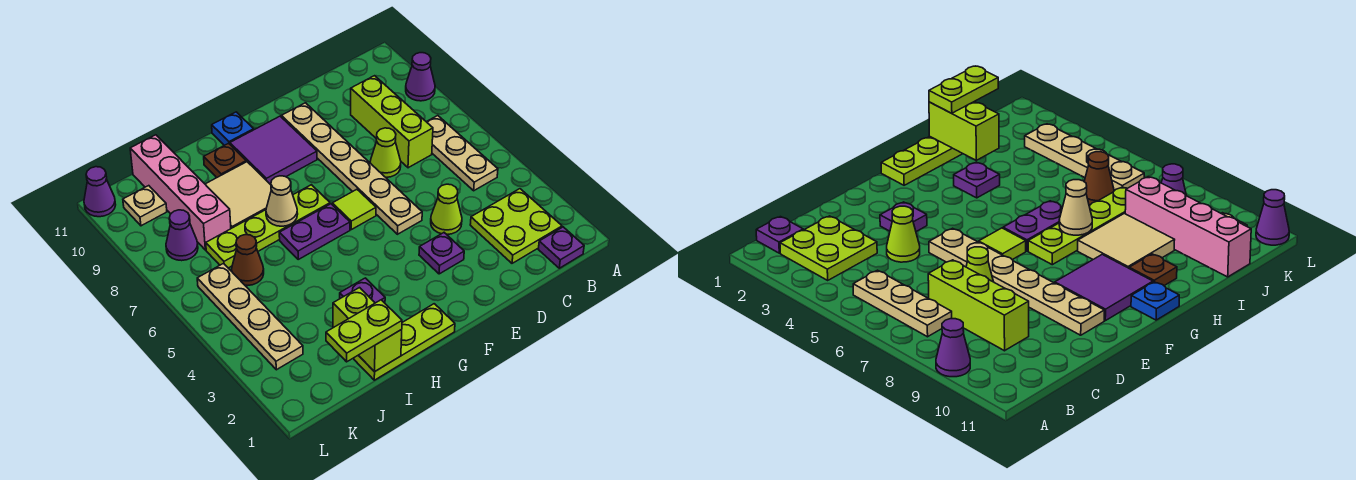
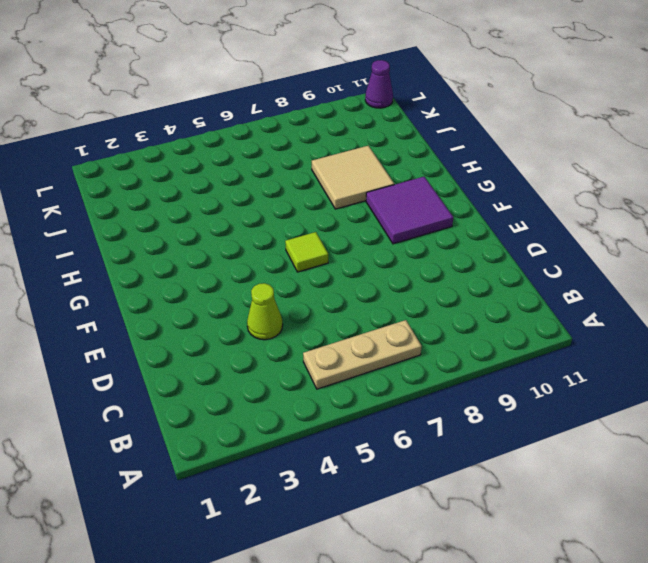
none -> purple cone A9 level 1
none -> purple plate B1 level 1
none -> lime plate B2:C3 level 1

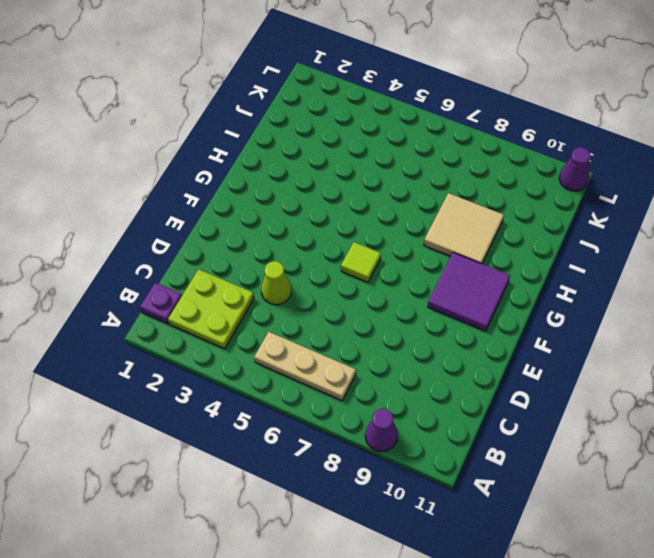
none -> lime brick C7:C9 level 1
none -> lime cone D7 level 1
none -> purple plate E3 level 1

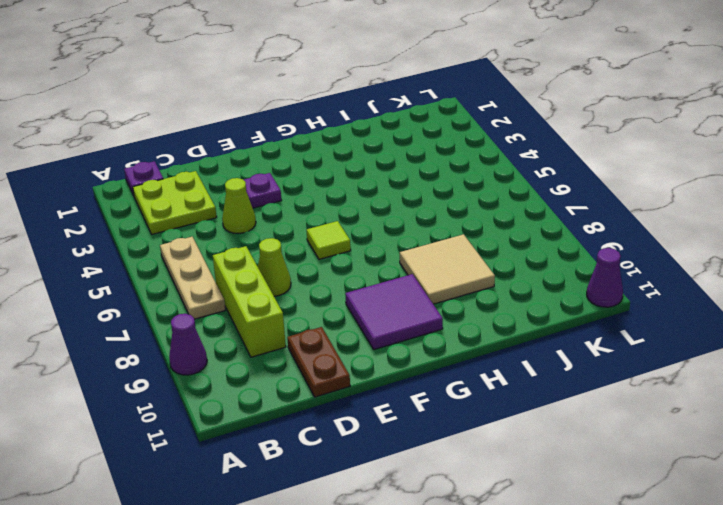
brown plate D10:D11 level 1 -> none
none -> tan plate E5:E10 level 1
none -> lime plate G1:I1 level 1
none -> purple plate G6:H6 level 1

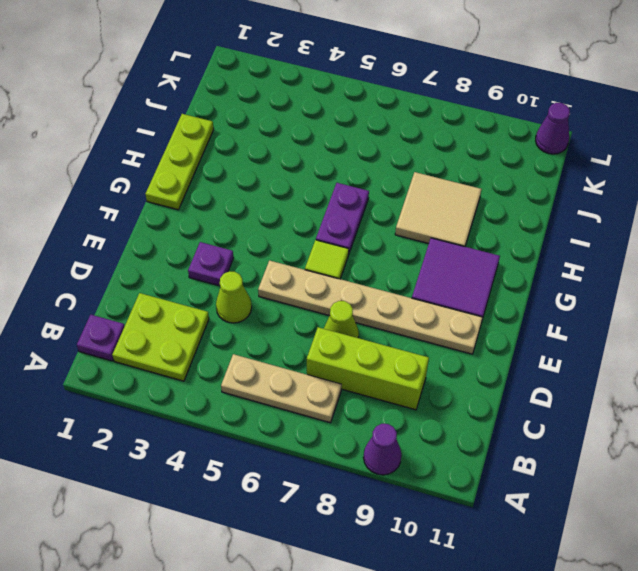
none -> lime plate G7:J7 level 1
none -> blue plate G11 level 1
none -> purple plate H3 level 1

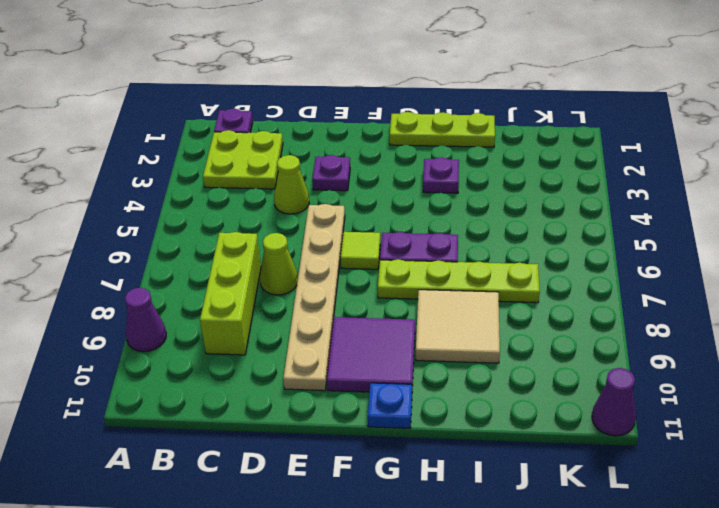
none -> tan plate B5:B7 level 1
none -> brown plate H10 level 1
none -> brown cone J6 level 1

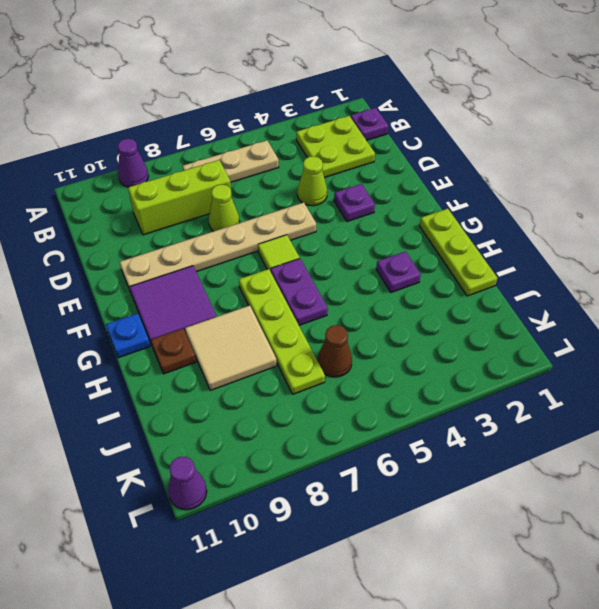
none -> pink brick J8:J11 level 1
none -> tan plate K3:K6 level 1
none -> purple cone K8 level 1

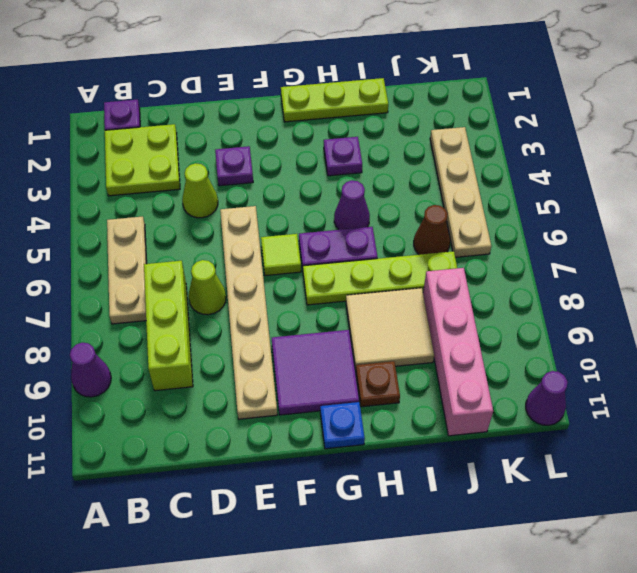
purple cone H5 level 1 -> purple cone K8 level 1
none -> tan plate K10 level 1
none -> tan cone H7 level 2
none -> lime brick I1:I2 level 2

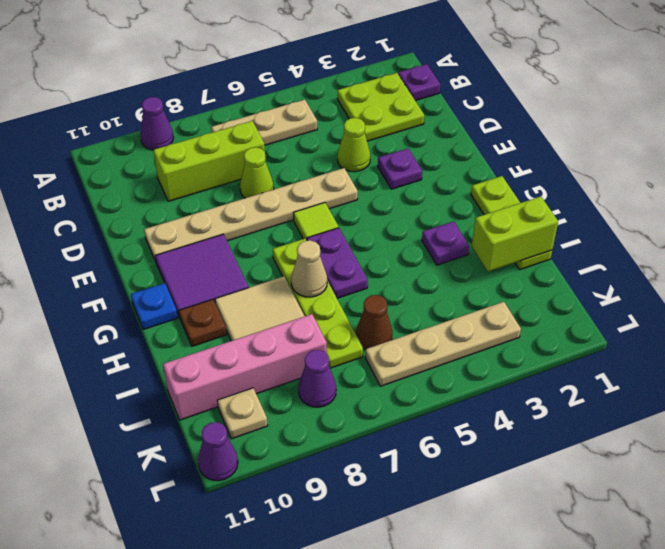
none -> lime plate I1:J1 level 3

